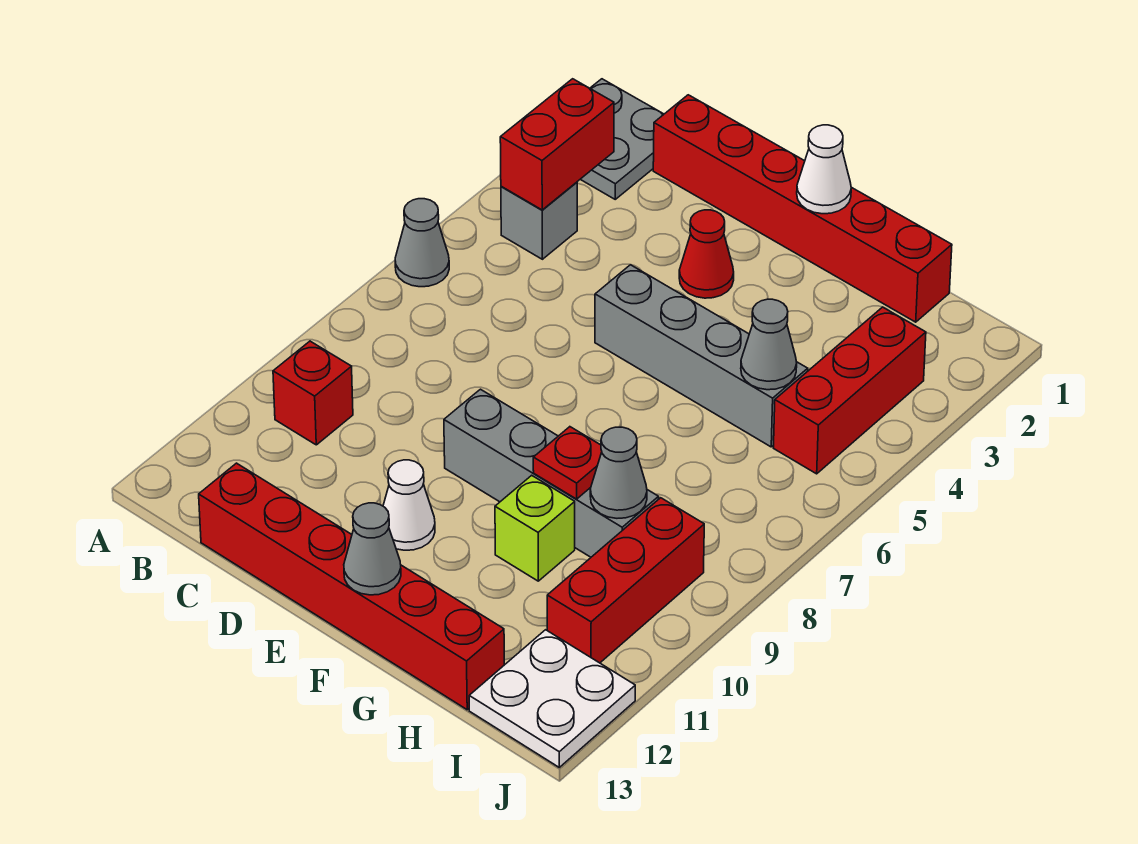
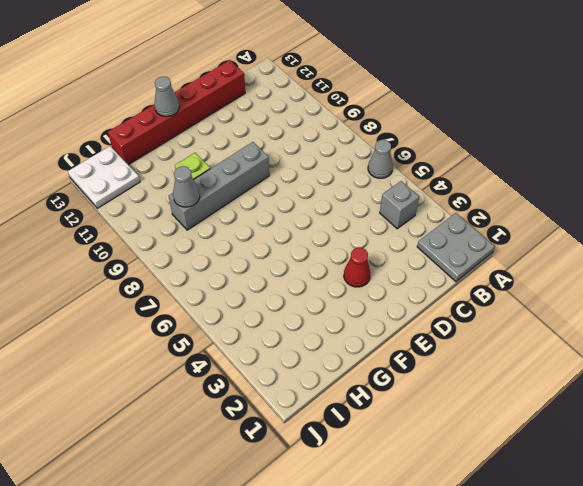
none -> red brick B10 level 1
none -> red brick C1:H1 level 1
none -> grey brick E5:H5 level 1

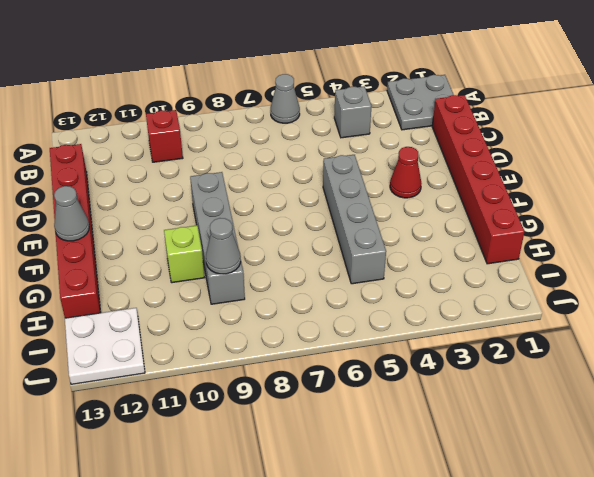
none -> white cone E11 level 1
none -> red brick I3:I5 level 1
none -> red brick I9:I11 level 1

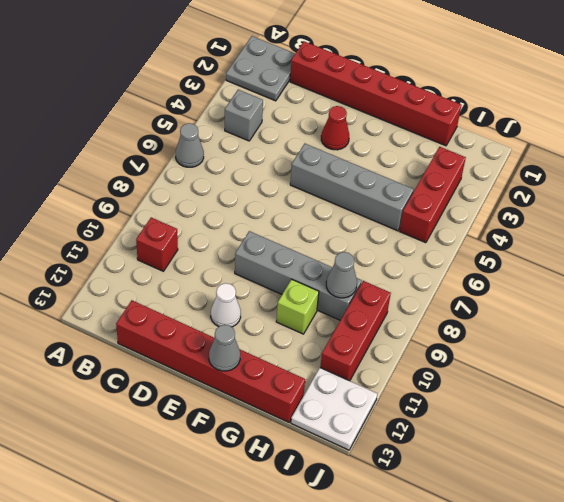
none -> red brick B3:B4 level 2
none -> white cone F1 level 2
none -> red plate G9 level 2

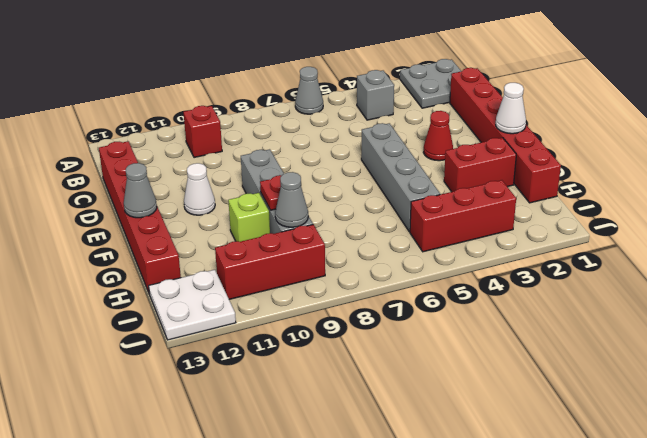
red brick G2:G3 level 1 -> red brick B3:B4 level 2
none -> grey cone H5 level 2

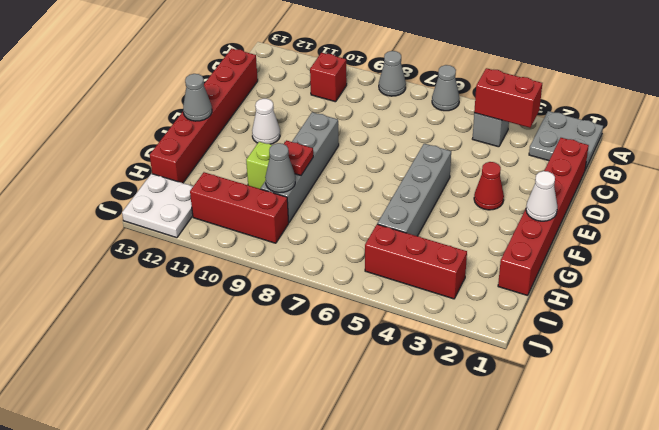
grey cone A8 level 1 -> grey cone H5 level 2

